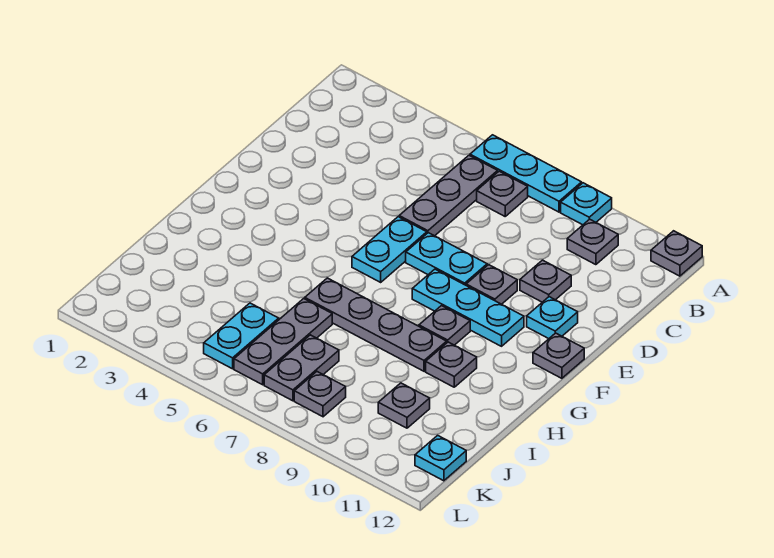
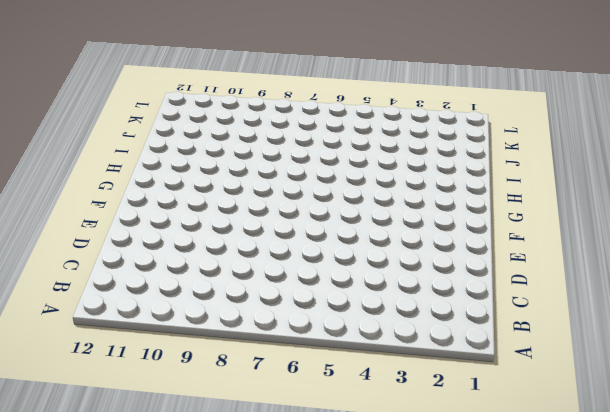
none -> cyan plate A6:A8 level 1
none -> cyan plate A9 level 1
none -> grey plate A12 level 1

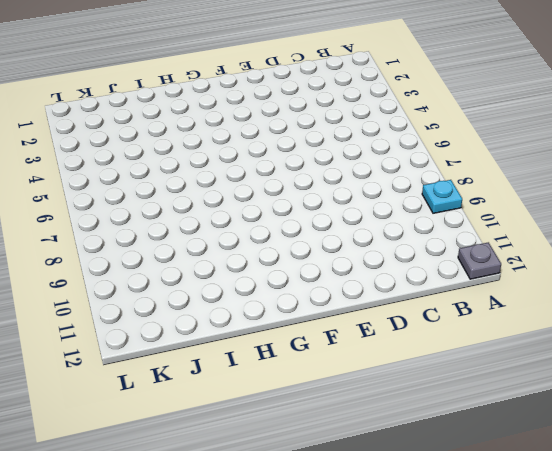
none -> cyan plate A6:A8 level 1
none -> grey plate B6:D6 level 1
none -> grey plate B7 level 1

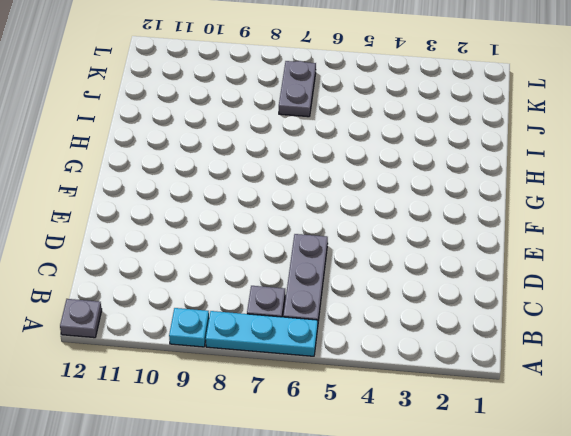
none -> grey plate B10 level 1
none -> grey plate D10 level 1
none -> cyan plate E6:F6 level 1

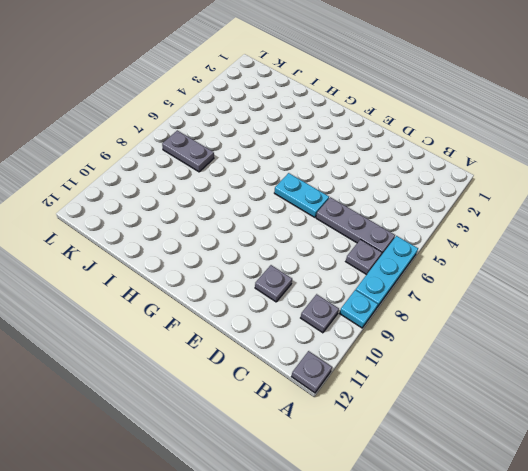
none -> cyan plate E7:E8 level 1
none -> grey plate E9 level 1
none -> cyan plate E11 level 1

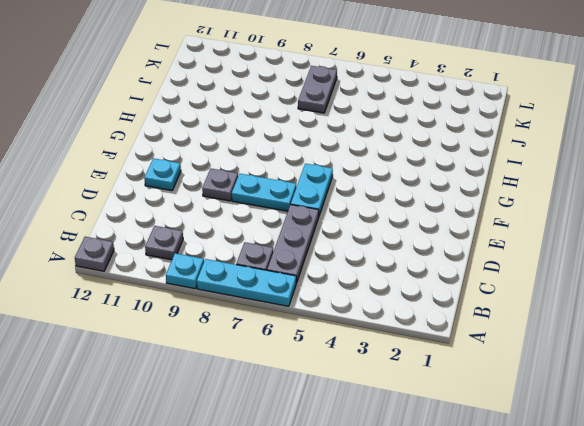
none -> grey plate D10 level 1
none -> cyan plate F8:F10 level 1
none -> grey plate F12 level 1

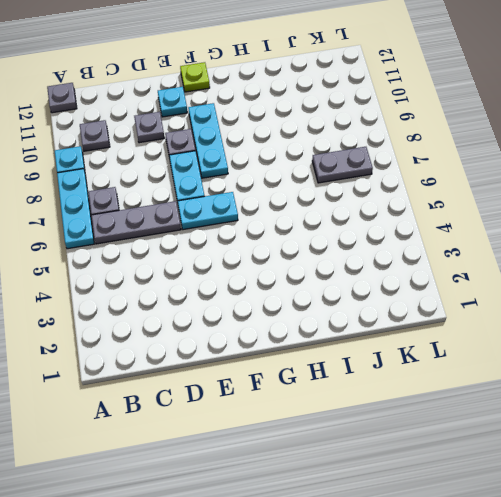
lime plate F12 level 1 -> grey plate F12 level 1
none -> grey plate G9 level 1
none -> grey plate H6:H9 level 1
none -> grey plate H10 level 1

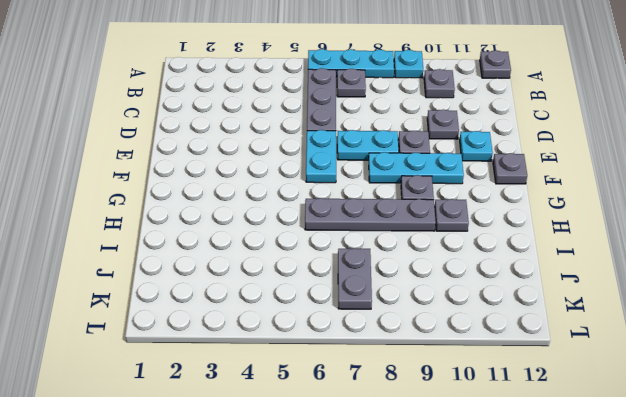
none -> grey plate I6:K6 level 1
none -> cyan plate J5:K5 level 1
none -> grey plate J10 level 1

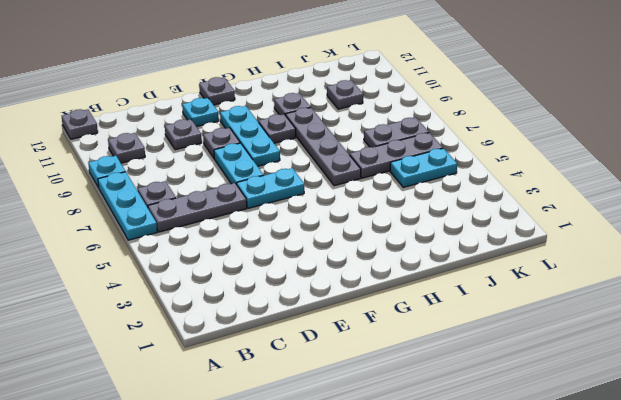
none -> grey plate K8 level 1
none -> cyan plate K12 level 1

